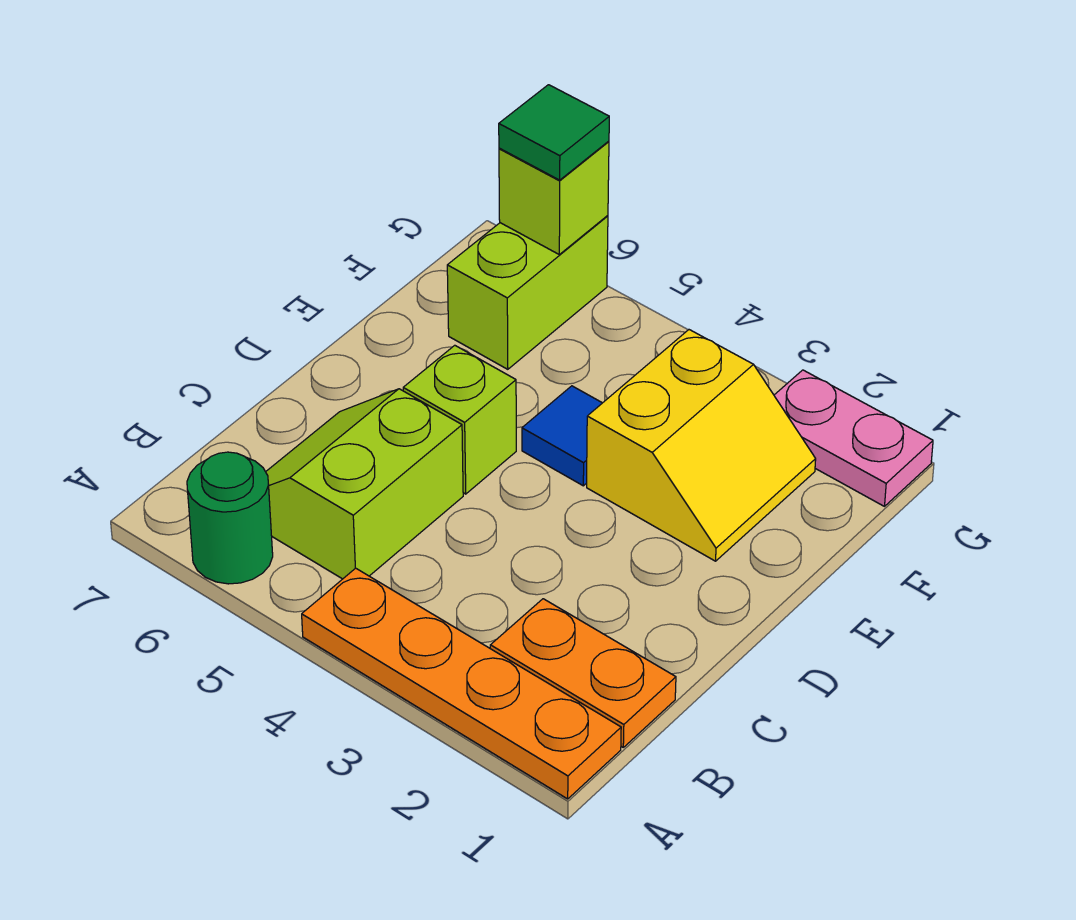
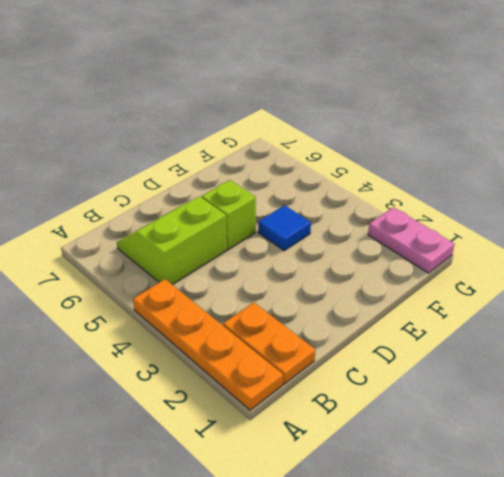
none -> green round brick A6 level 1
none -> yellow slope E2:F3 level 1 top 3

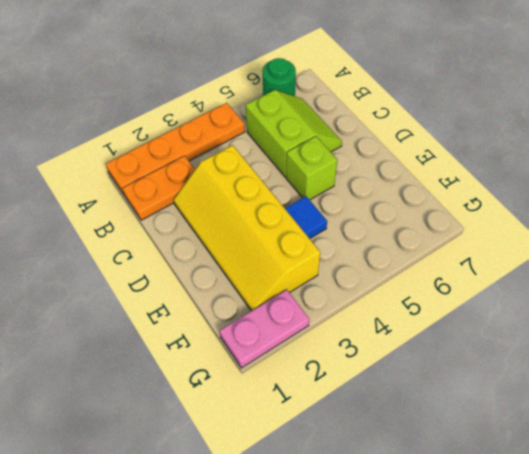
yellow slope C2:F3 level 1 top 3 -> yellow slope E2:F3 level 1 top 3
none -> lime brick F6:G6 level 1
none -> lime brick G6 level 2

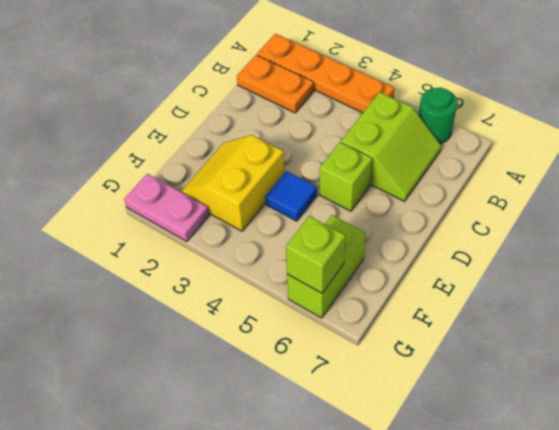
none -> green tile G6 level 3

